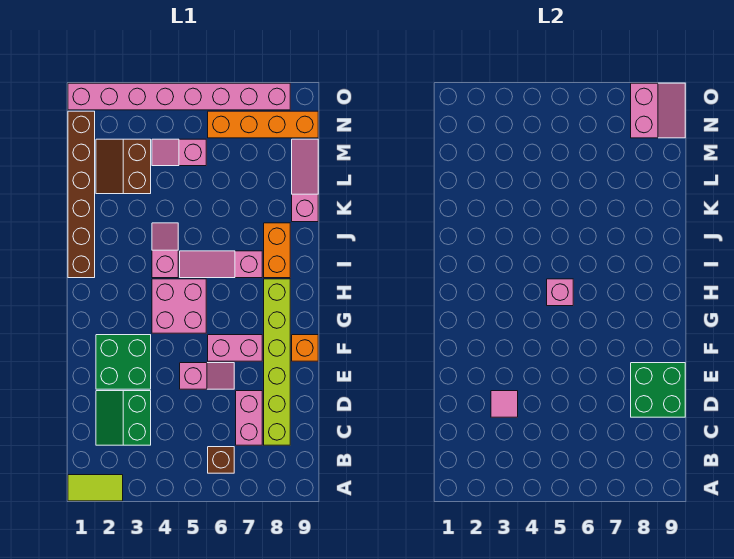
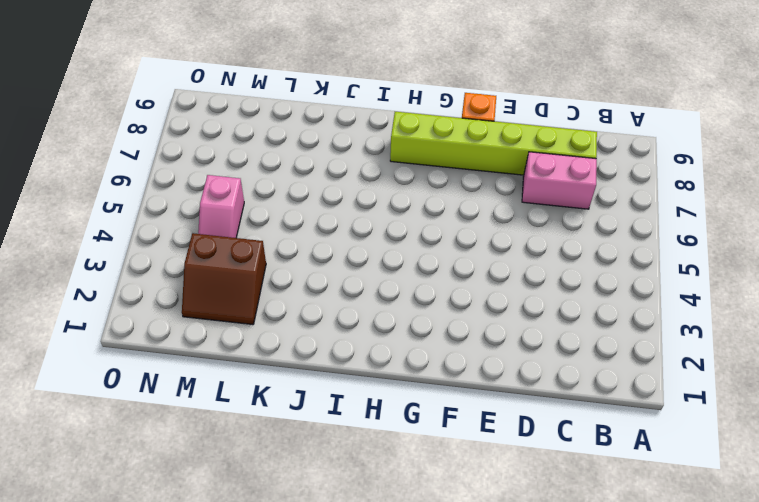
none -> lime tile A1:A2 level 1
none -> brown brick B6 level 1
none -> green slope C2:D3 level 1 top 3

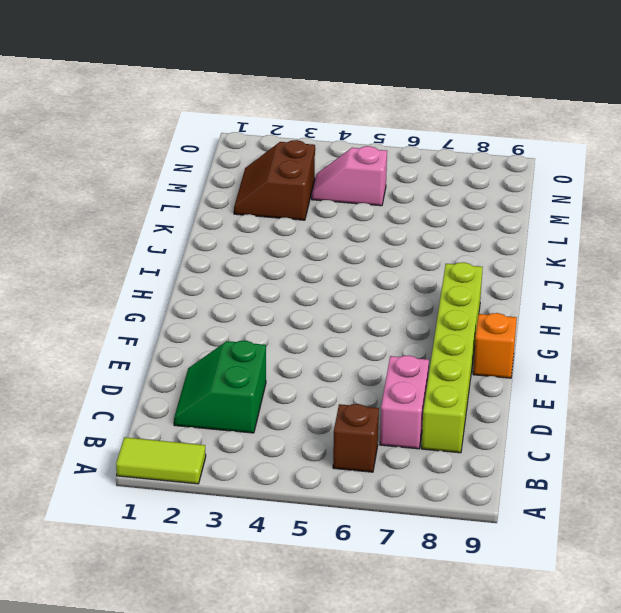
none -> green brick E2:F3 level 1
none -> pink slope E5:E6 level 1 top 5
none -> pink brick F6:F7 level 1

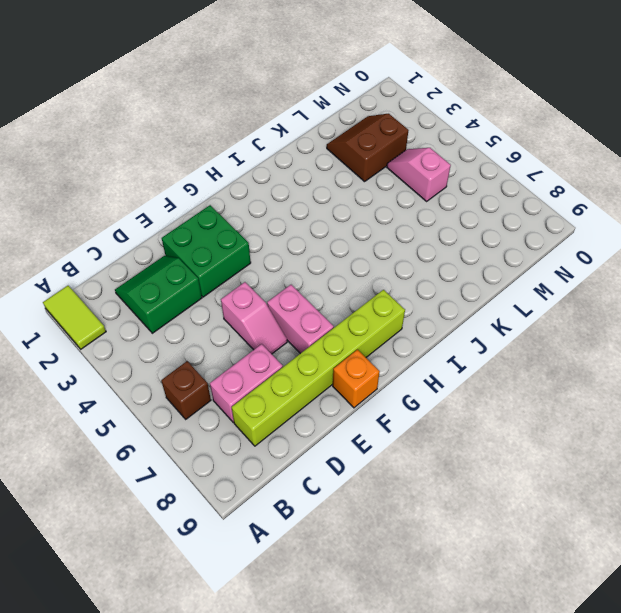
none -> pink brick G4:H5 level 1
none -> brown brick I1:N1 level 1
none -> pink slope I4:J4 level 1 top I

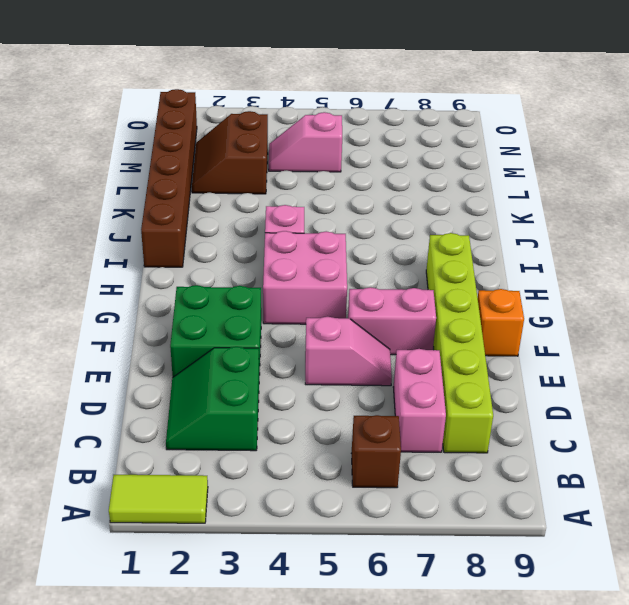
none -> pink slope I5:I7 level 1 top 7
none -> orange brick I8:J8 level 1
none -> pink slope K9:M9 level 1 top K

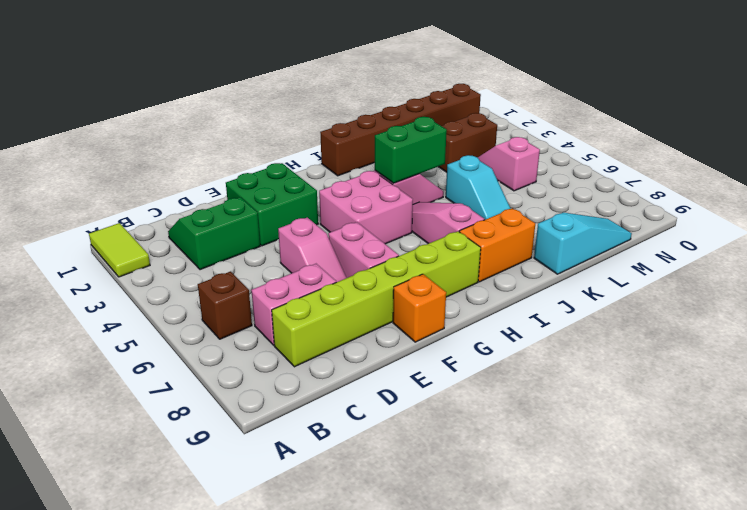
green brick I4:J4 level 2 -> none
cyan slope K5:K6 level 1 top 5 -> none
cyan slope K9:M9 level 1 top K -> pink slope K9:M9 level 1 top K
none -> orange brick N6:N9 level 1
none -> pink brick O1:O8 level 1
none -> pink tile D3 level 2

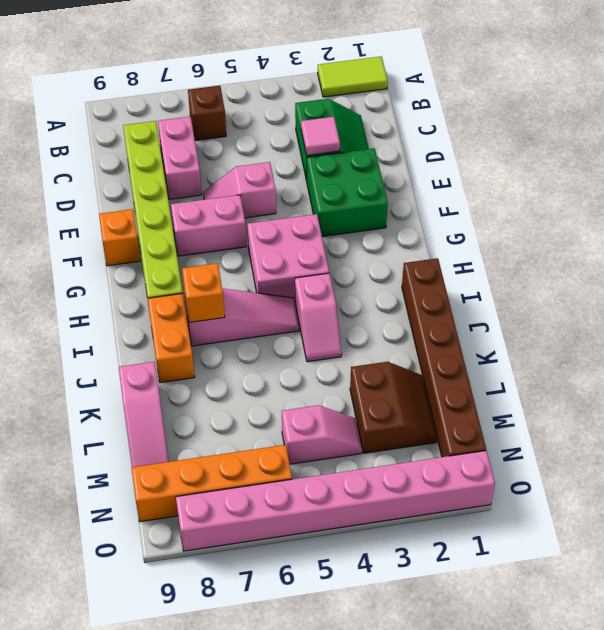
orange brick I7 level 2 -> none
none -> green brick D8:E9 level 2
none -> pink brick H5 level 2
none -> pink slope N8:O9 level 2 top 8

